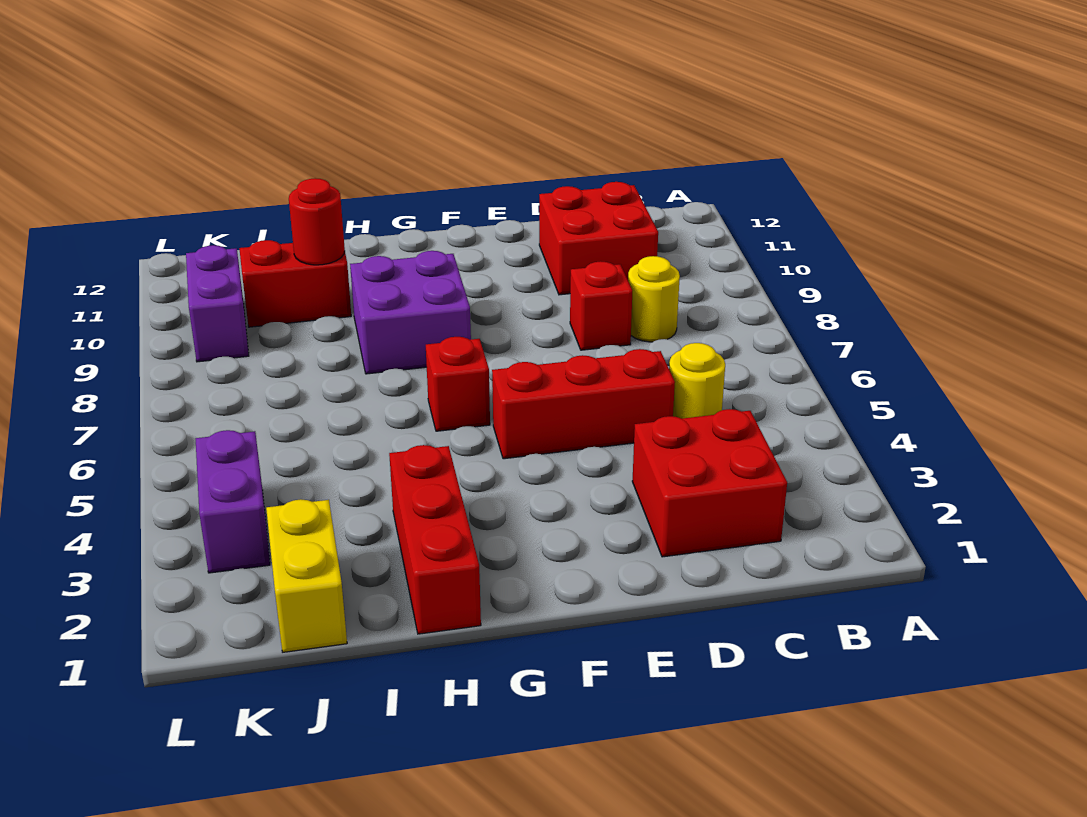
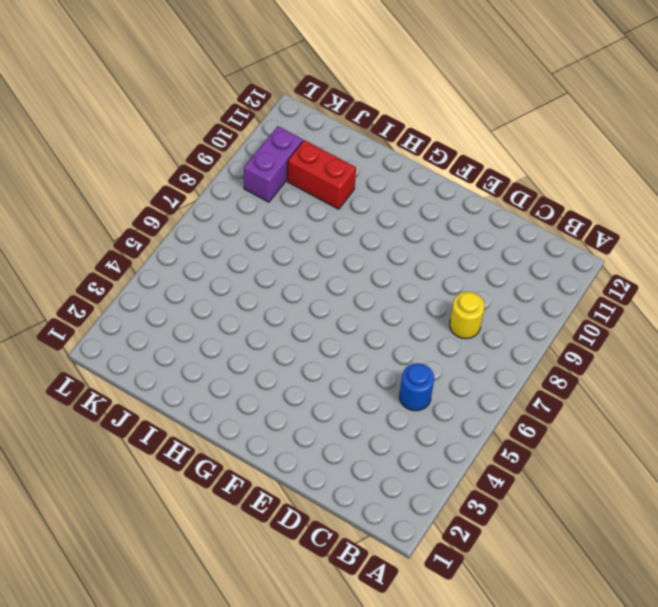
blue round brick C5 level 1 -> yellow round brick C5 level 1
none -> red brick C2:D3 level 1
none -> red brick C10:D11 level 1
none -> red brick D5:F5 level 1

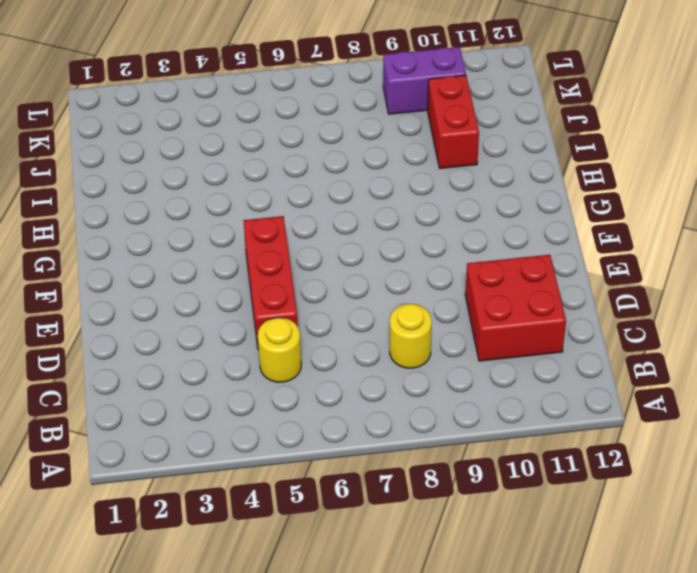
none -> red brick C2:D3 level 1
none -> red brick D8 level 1
none -> red brick G6 level 1

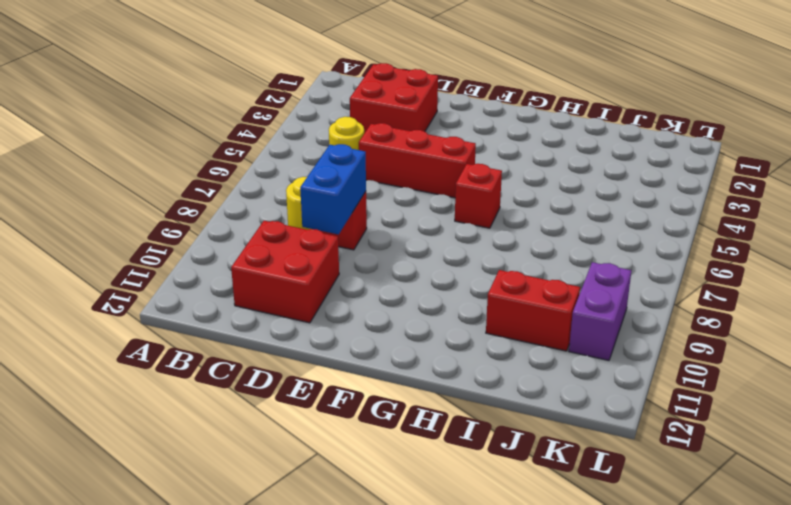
blue brick D8:D9 level 2 -> none
none -> purple brick G8:H9 level 1
none -> red brick H1:H3 level 1
none -> yellow brick J1:J2 level 1

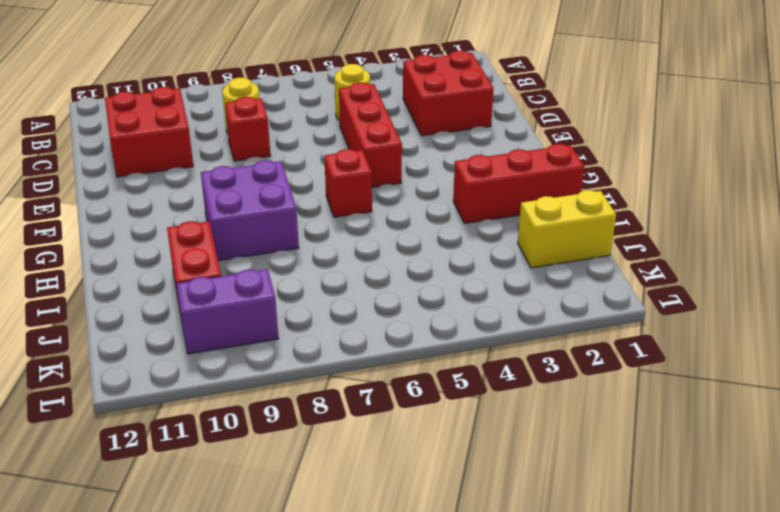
none -> purple brick K3:K4 level 1
none -> red round brick I10 level 2

